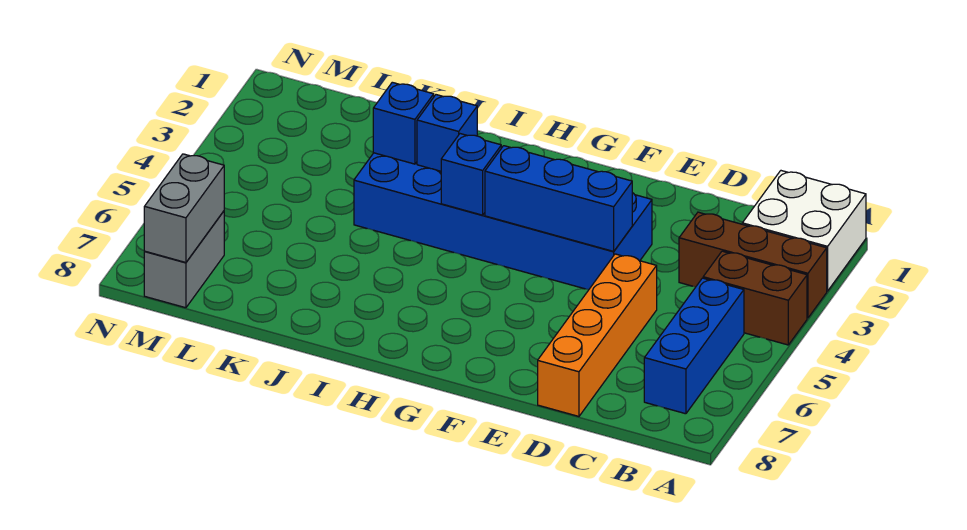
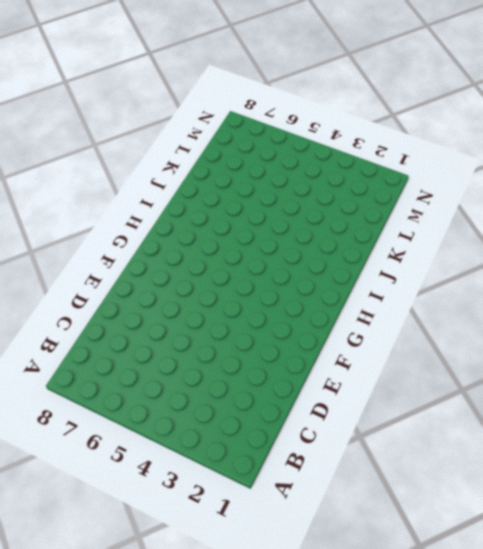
none -> white brick A1:B2 level 1
none -> brown brick A3:C3 level 1
none -> brown brick A4:B4 level 1

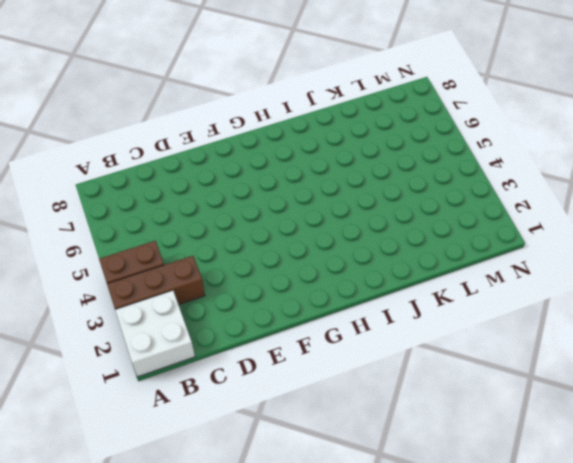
none -> blue brick B5:B7 level 1
none -> orange brick D5:D8 level 1
none -> blue brick E3:J4 level 1

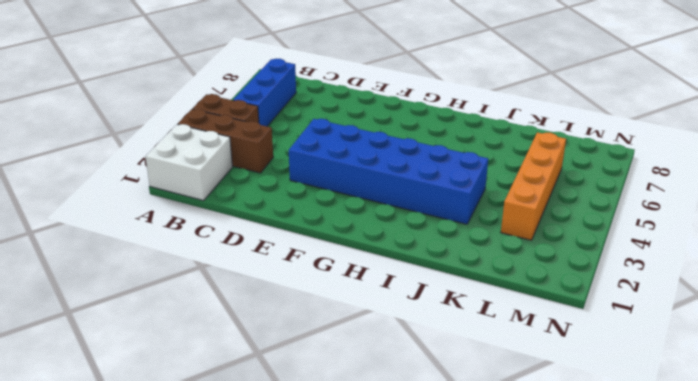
orange brick L3:L6 level 1 -> orange brick D5:D8 level 1
none -> grey brick M7:M8 level 1
none -> blue brick E4:G4 level 2
none -> blue brick H4 level 2

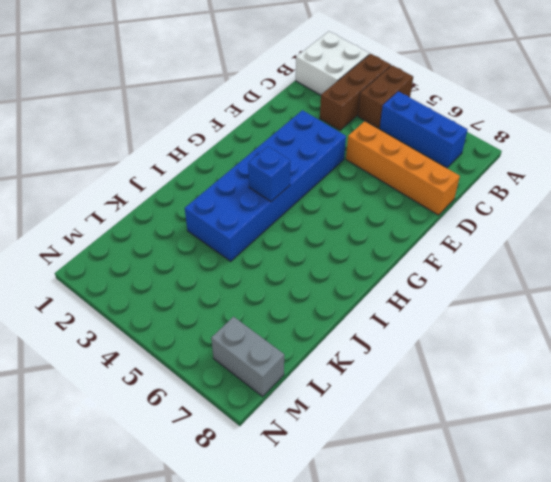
none -> blue brick E4:G4 level 2
none -> blue brick I3 level 2
none -> blue brick J3 level 2

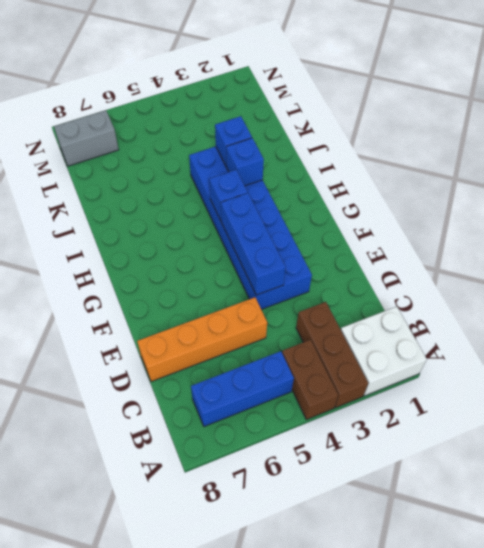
none -> grey brick M7:M8 level 2

